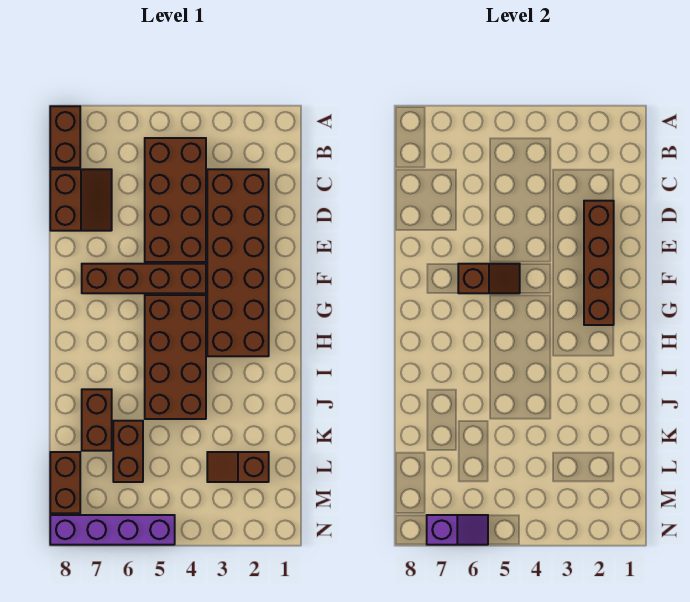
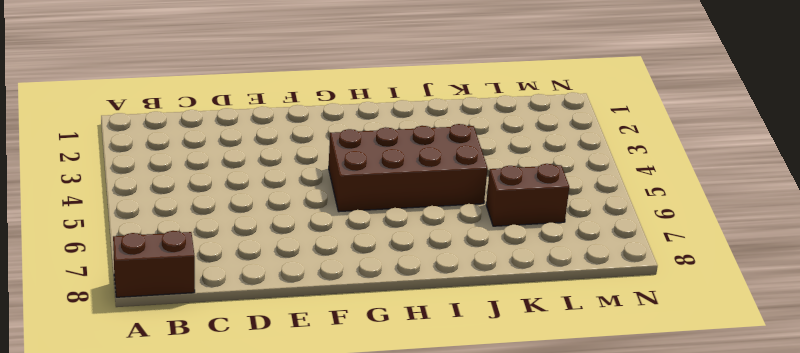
none -> brown brick B4:E5 level 1
none -> brown brick C2:H3 level 1
none -> brown slope C7:D8 level 1 top 8

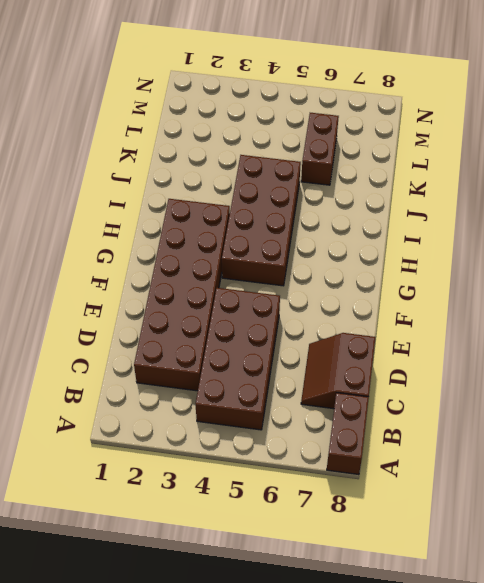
none -> brown brick F4:F7 level 1
none -> brown brick J7:K7 level 1
none -> brown slope L2:L3 level 1 top 2

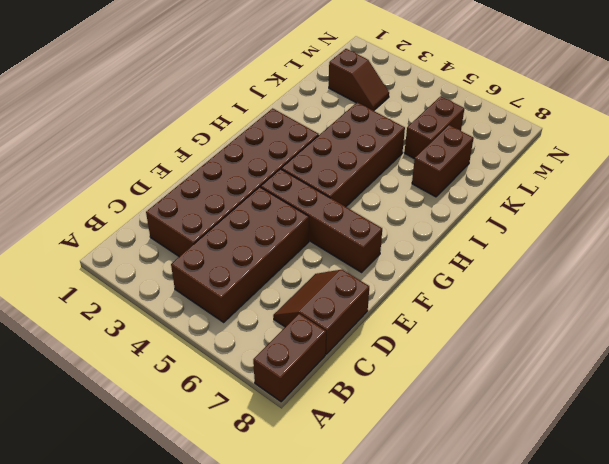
none -> brown brick L8:M8 level 1
none -> purple brick N5:N8 level 1
none -> brown brick D2:G2 level 2

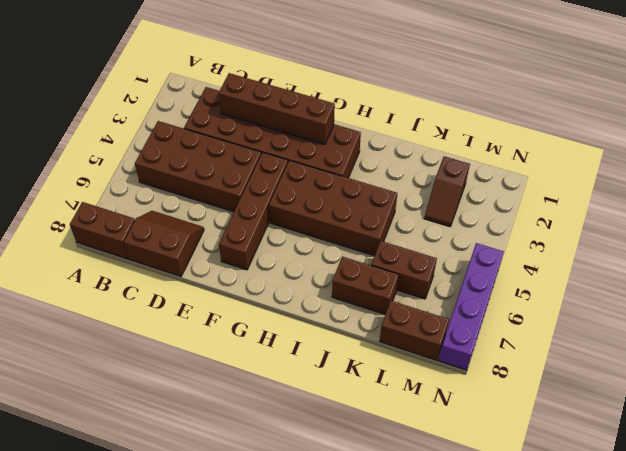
none -> brown slope F5:F6 level 2 top 6
none -> purple slope N6:N7 level 2 top 7

